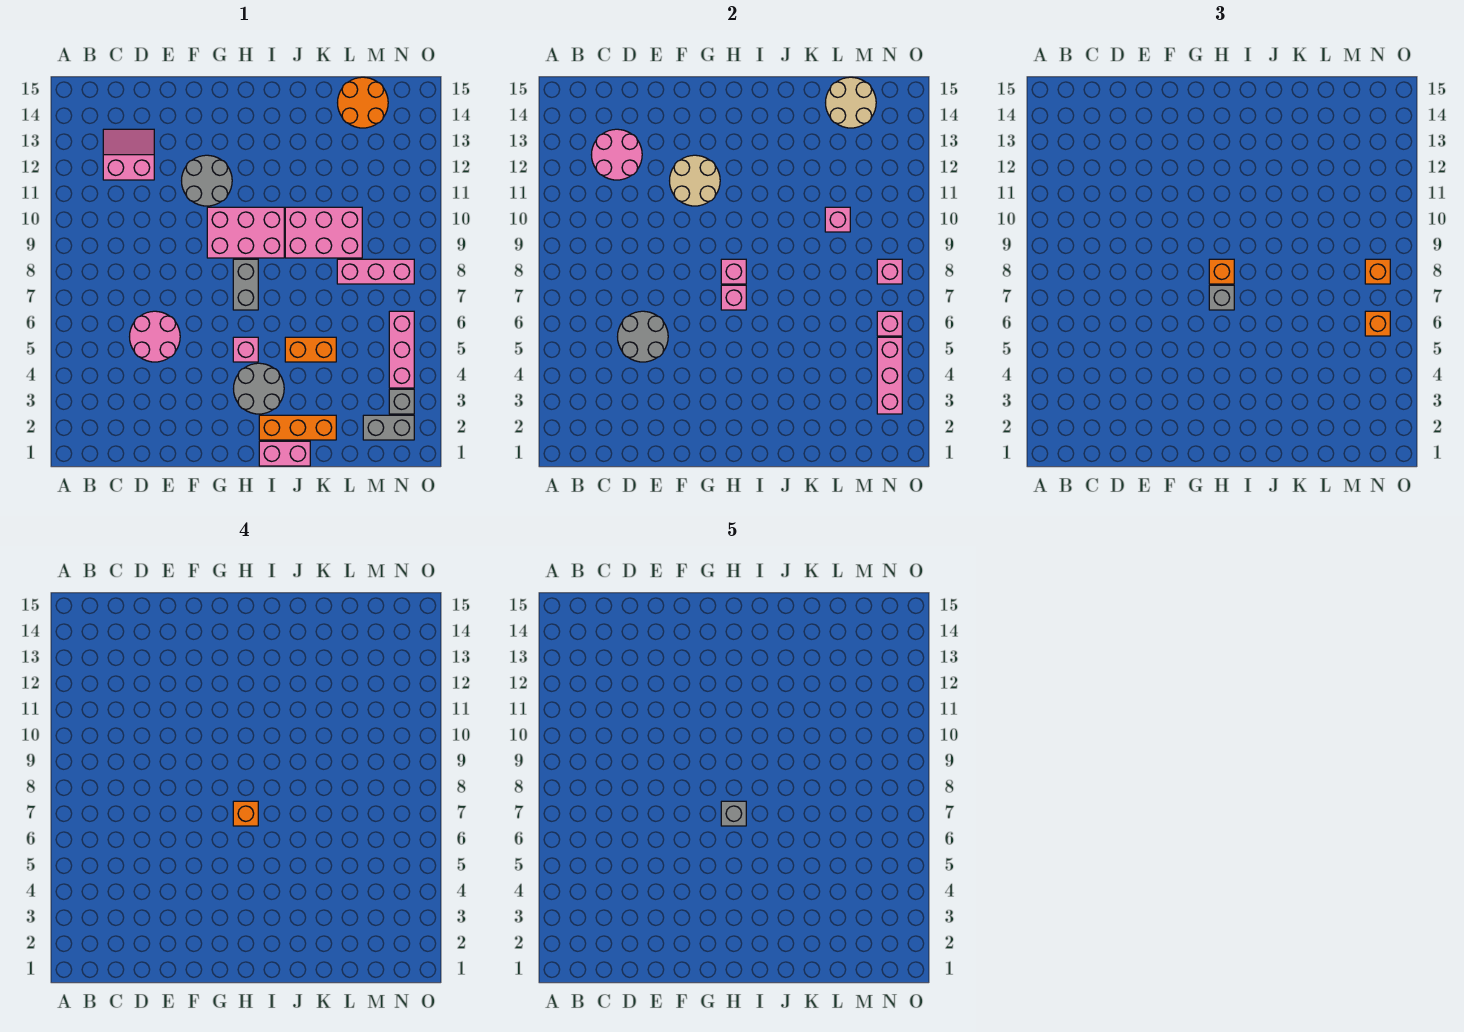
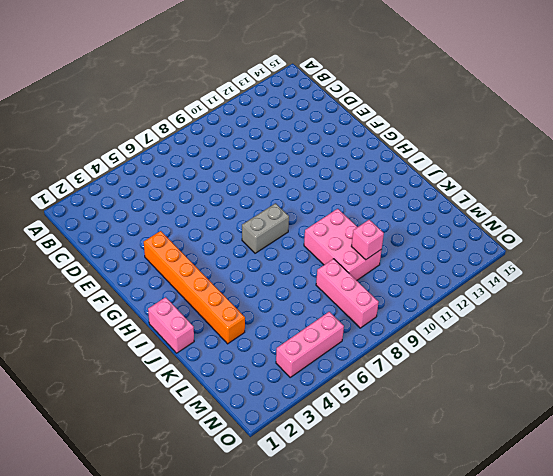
orange brick F3:K3 level 1 -> grey round brick H3:I4 level 1
none -> pink slope C12:D13 level 1 top 12
none -> pink round brick D5:E6 level 1
none -> grey round brick F11:G12 level 1
none -> pink brick G9:I10 level 1

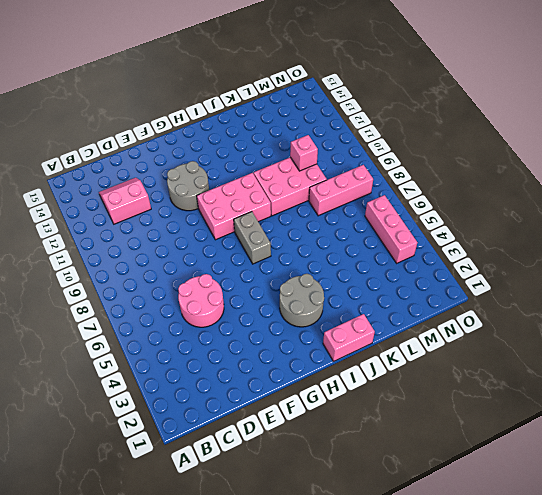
none -> pink brick H5 level 1
none -> orange brick I2:K2 level 1
none -> orange brick J5:K5 level 1
none -> orange round brick L14:M15 level 1

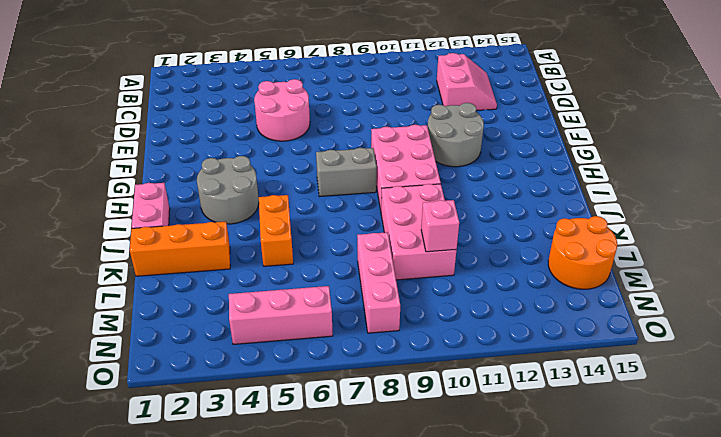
orange brick K1:K3 level 1 -> orange brick I2:K2 level 1
none -> pink brick H5 level 1
none -> grey brick M2:N2 level 1
none -> grey brick N3 level 1
none -> pink round brick C12:D13 level 2

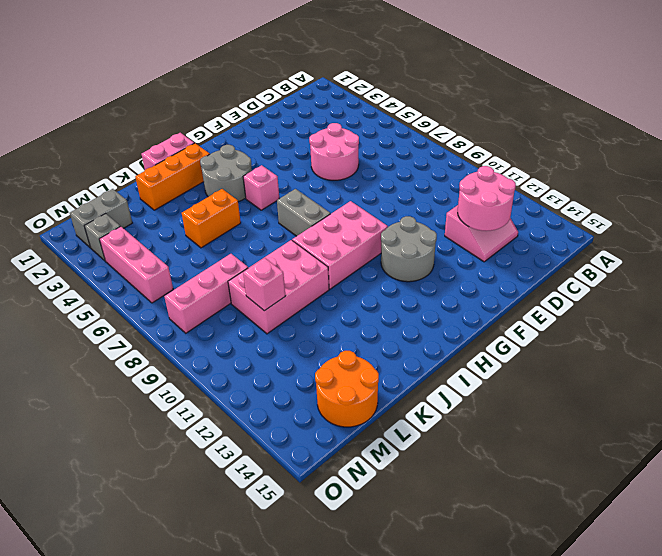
none -> grey round brick D5:E6 level 2
none -> tan round brick F11:G12 level 2
none -> pink brick H7 level 2
none -> pink brick H8 level 2

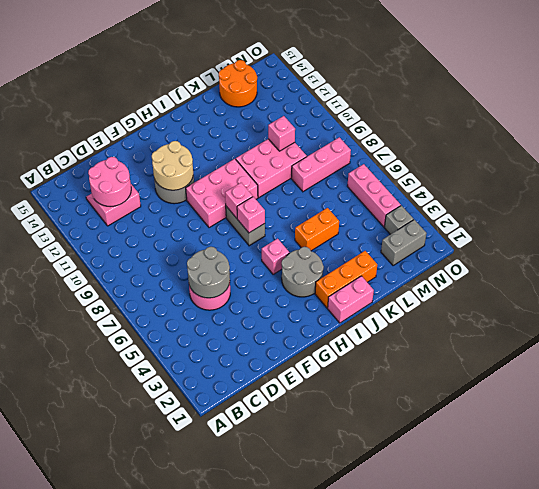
none -> tan round brick L14:M15 level 2
none -> pink brick N3:N5 level 2
none -> pink brick N6 level 2
none -> pink brick N8 level 2

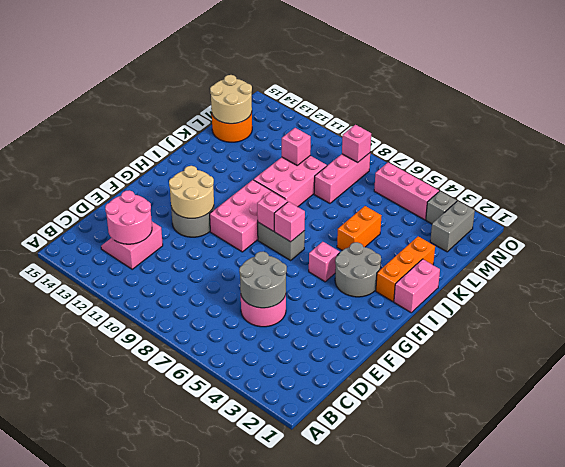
none -> pink brick N3:N5 level 2
none -> pink brick N6 level 2
none -> grey brick H7 level 3
none -> orange brick H8 level 3

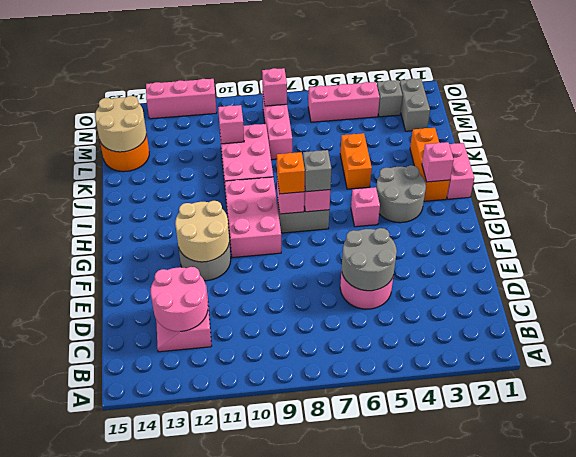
pink brick I2 level 2 -> pink brick N6 level 2
pink brick O11:O13 level 1 -> pink brick N3:N5 level 2
none -> orange brick N6 level 3
none -> orange brick N8 level 3
none -> orange brick H7 level 4
none -> grey brick H7 level 5

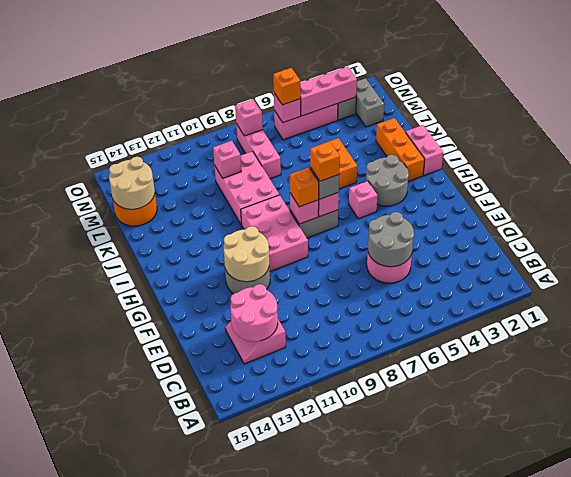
none -> orange brick N8 level 3
none -> grey brick H7 level 5

